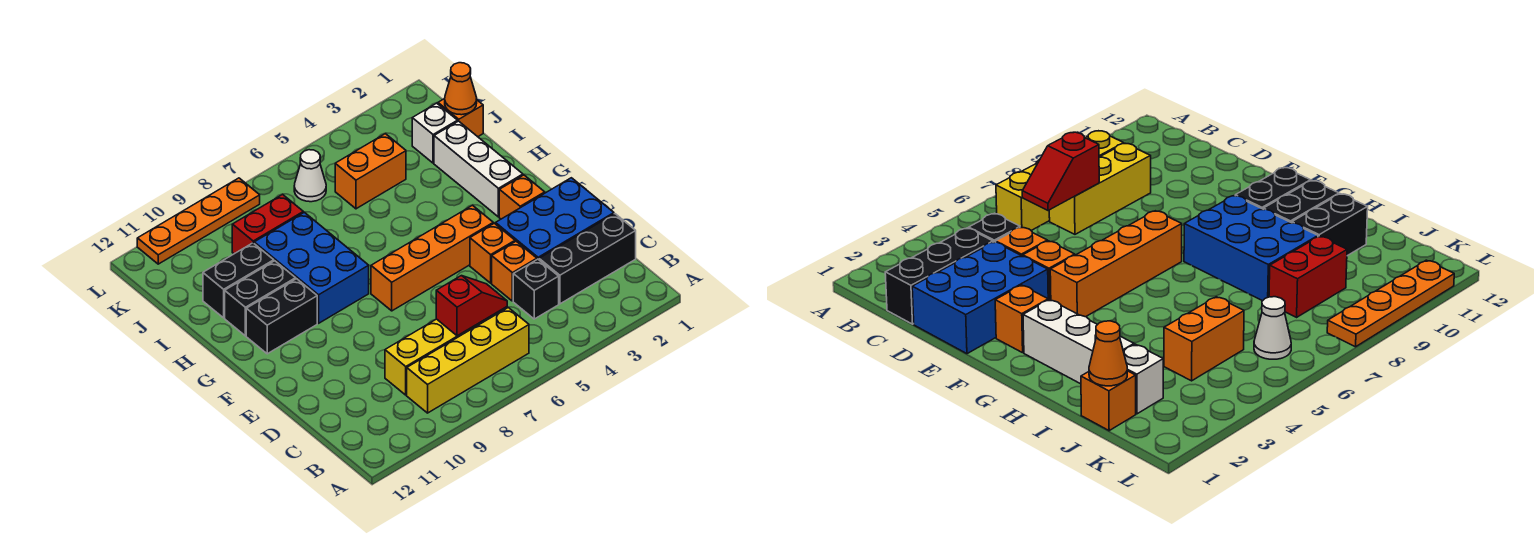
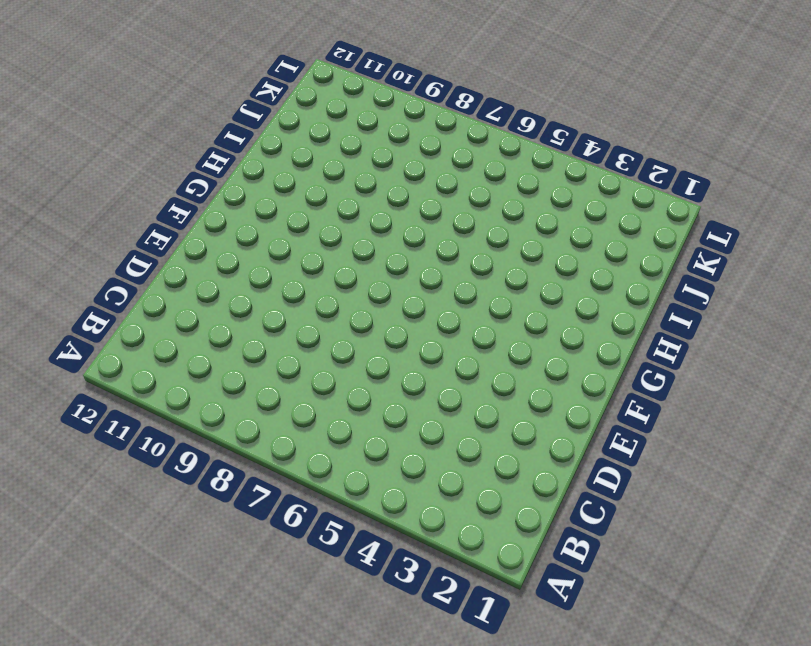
none -> yellow brick B6:B9 level 1
none -> black brick C1:C3 level 1
none -> black brick C4 level 1

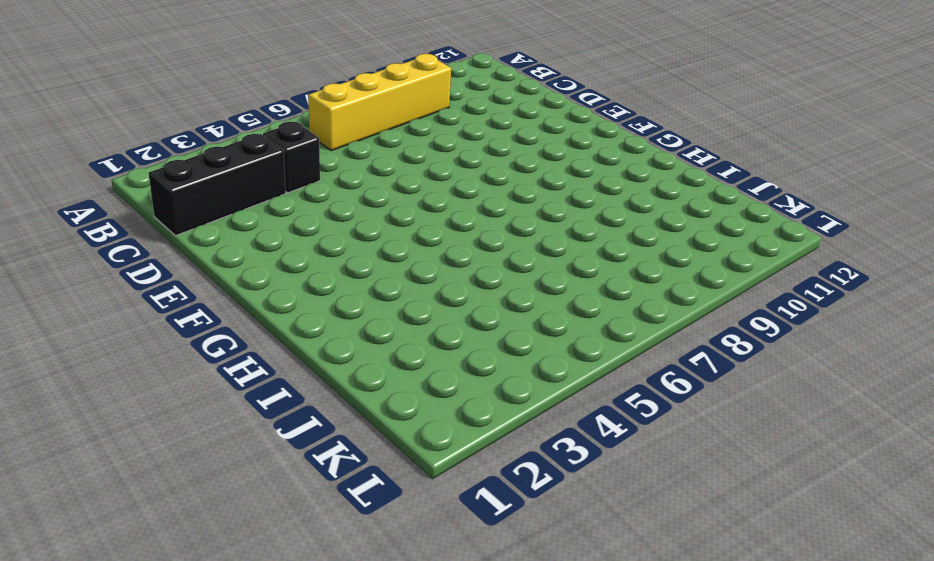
none -> yellow brick C7:C9 level 1
none -> blue brick D1:E3 level 1
none -> orange brick D4 level 1

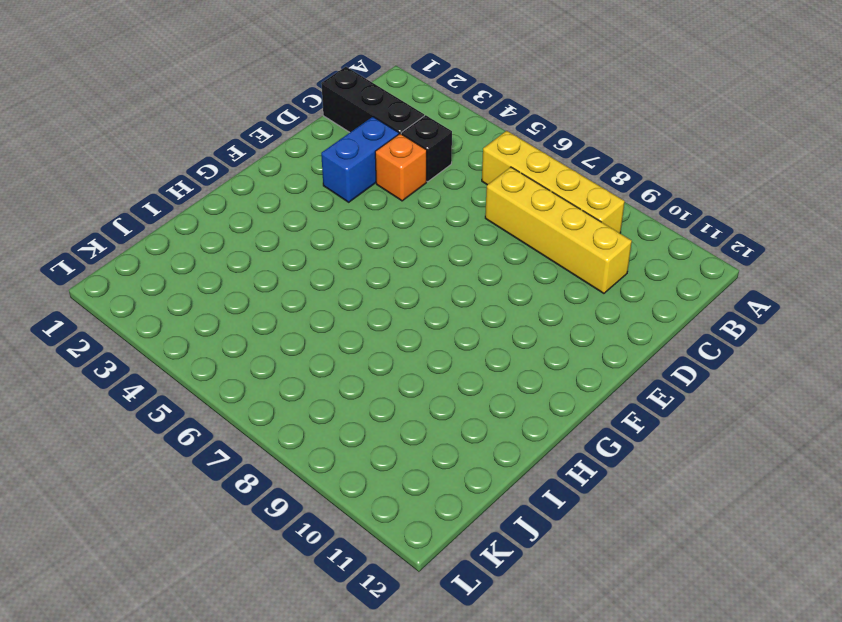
yellow brick C7:C10 level 1 -> yellow brick C7:C9 level 1
blue brick D3:E3 level 1 -> blue brick D1:E3 level 1
none -> orange brick E4 level 1
none -> orange brick F2 level 1
none -> orange brick F4:F7 level 1

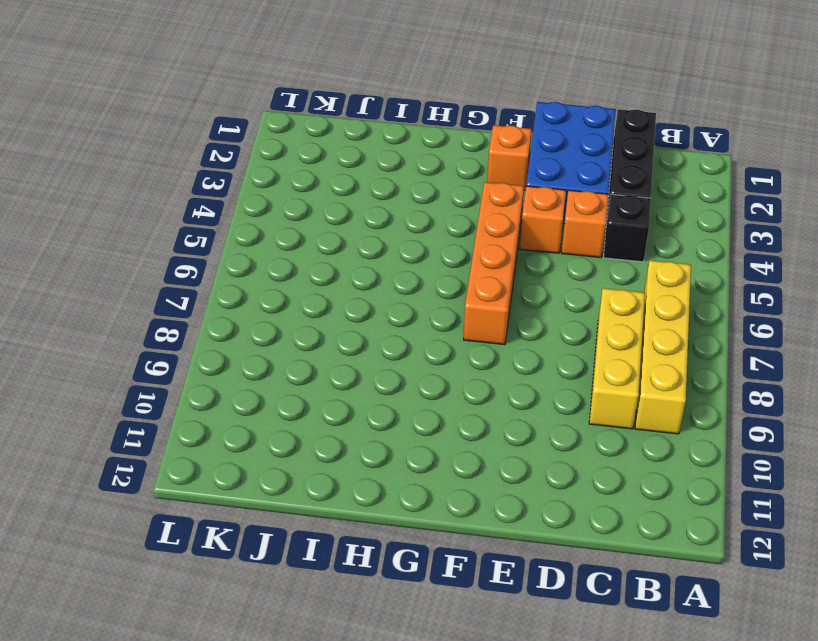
none -> white brick G2:I2 level 1
none -> blue brick G8:I9 level 1
none -> black brick G10:G11 level 1

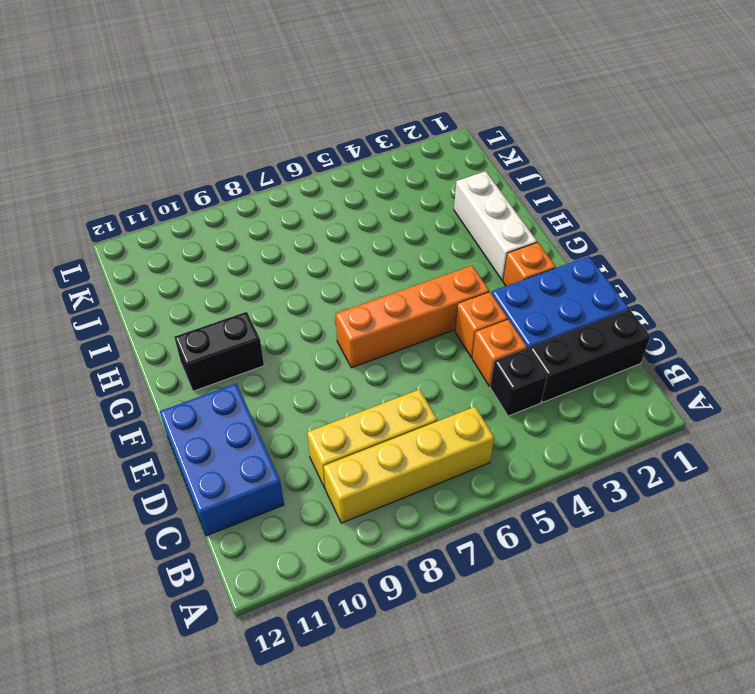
blue brick C11:E12 level 1 -> blue brick G8:I9 level 1
none -> black brick H10:H11 level 1
none -> black brick I10:I11 level 1
none -> orange brick J1 level 1

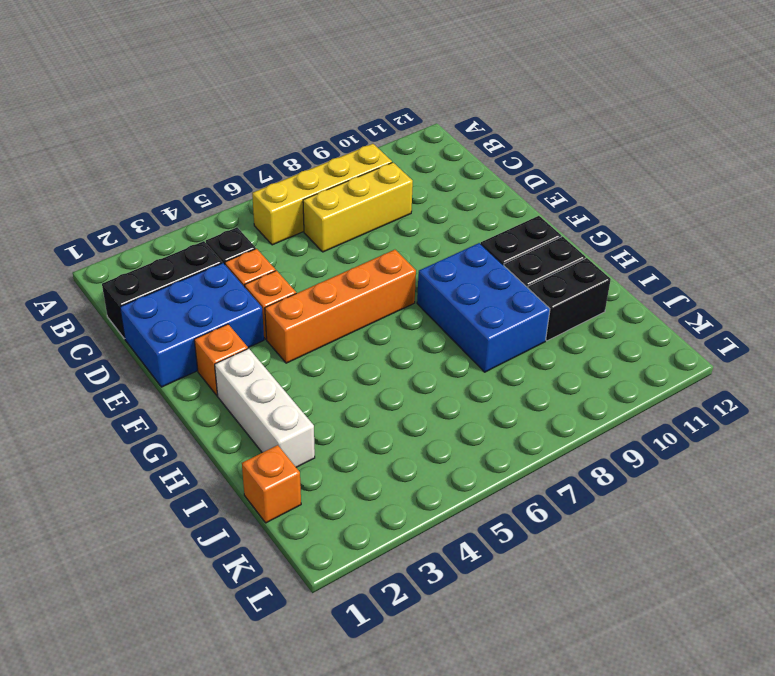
none -> white brick J2 level 1
none -> orange brick J4:J5 level 1
none -> red brick J8:J9 level 1

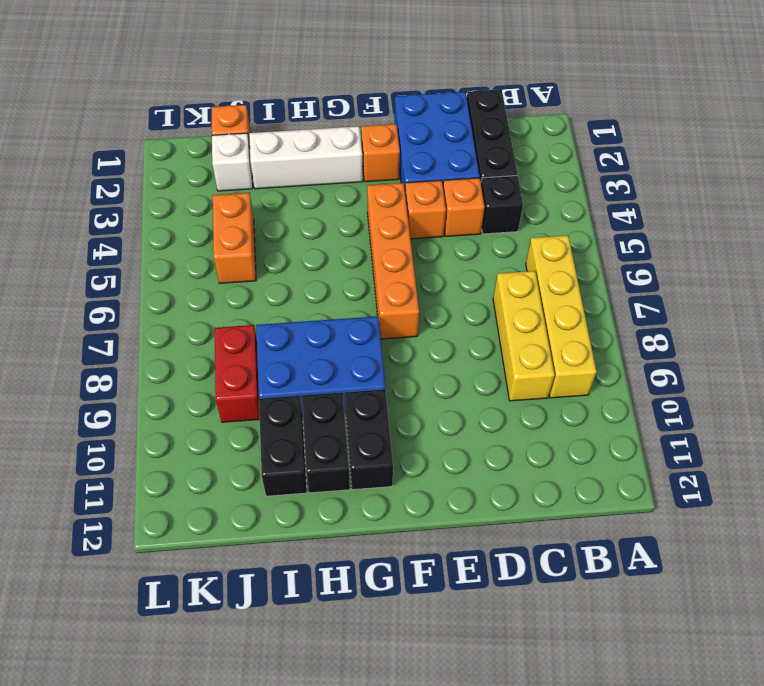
none -> white cone K6 level 1
none -> orange plate L8:L11 level 1
none -> red slope C6:C7 level 2 top 7

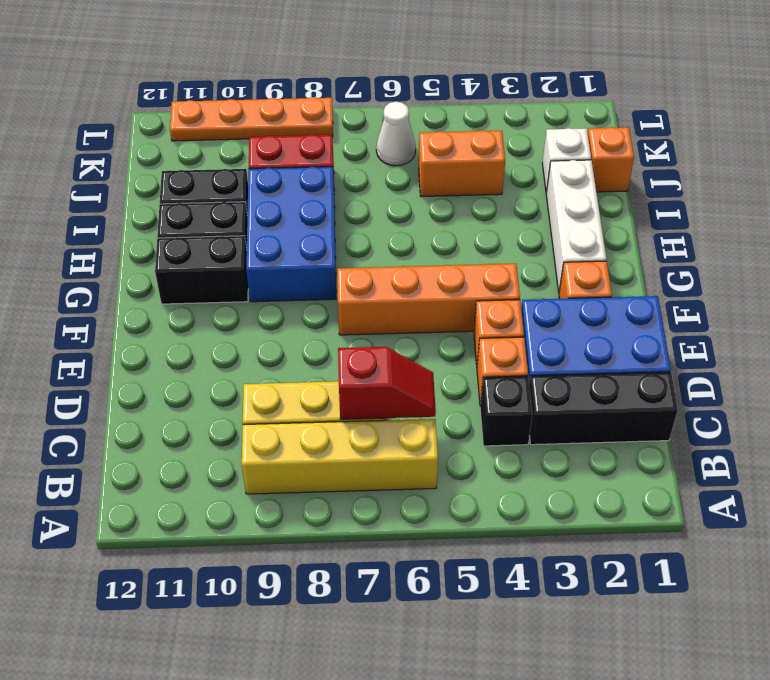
none -> orange cone J1 level 2

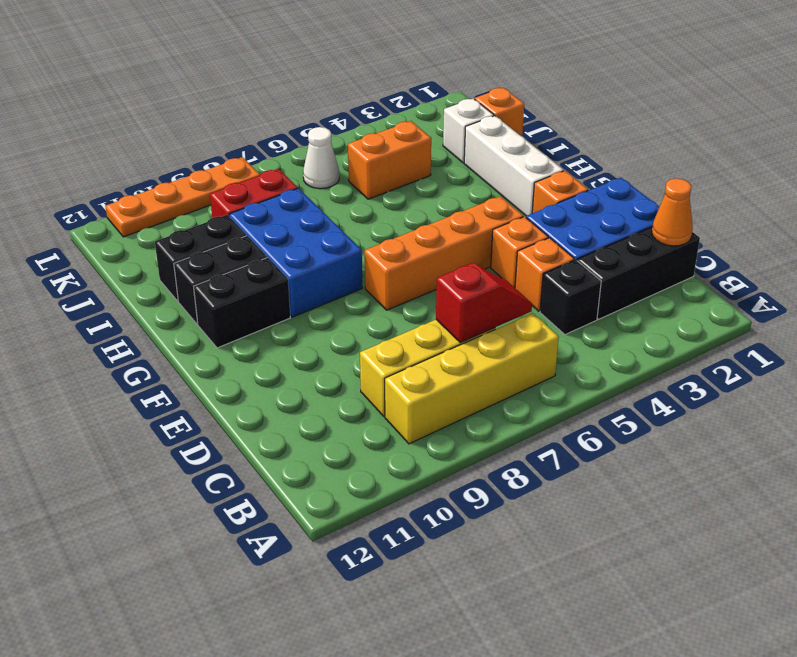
orange cone C1 level 2 -> orange cone J1 level 2

